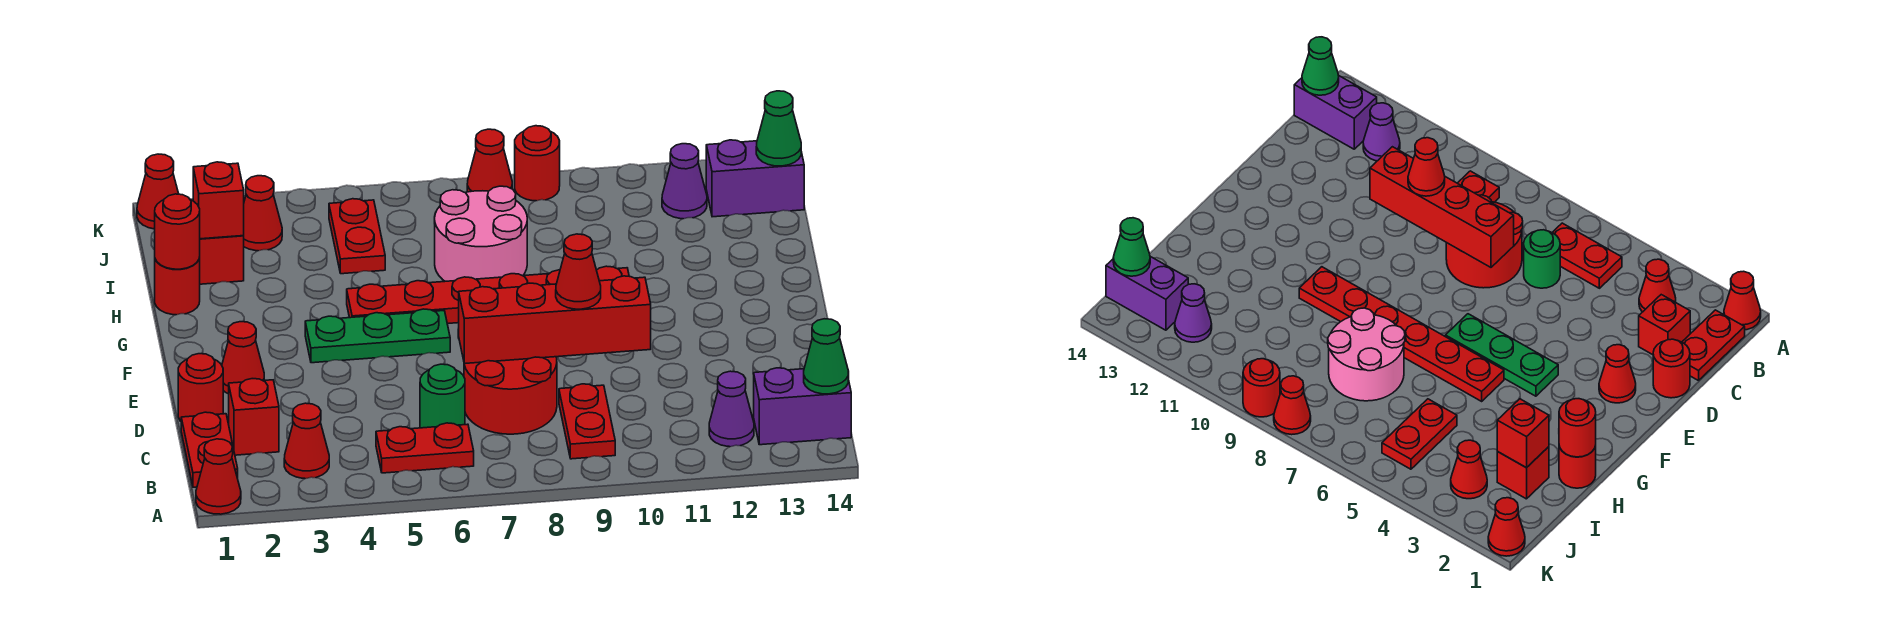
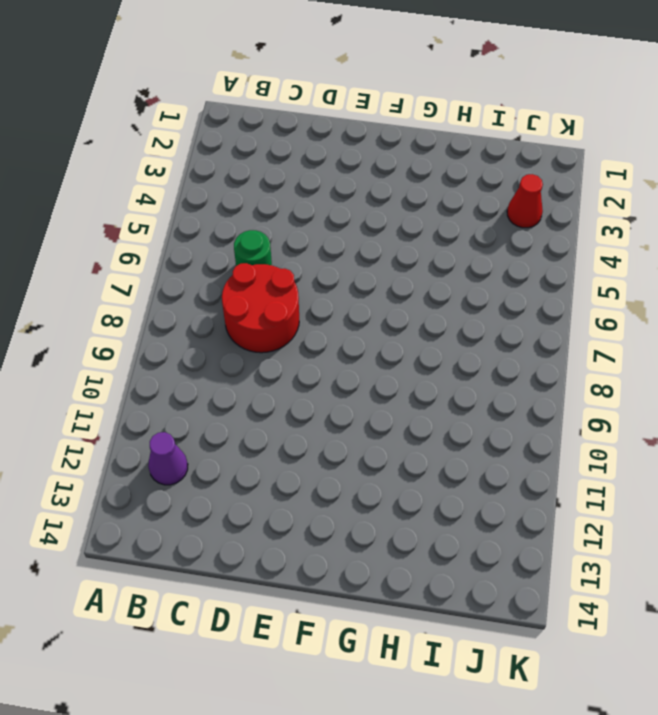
none -> red cone A1 level 1
none -> red plate B1:C1 level 1
none -> red cone B3 level 1
none -> red plate B5:B6 level 1

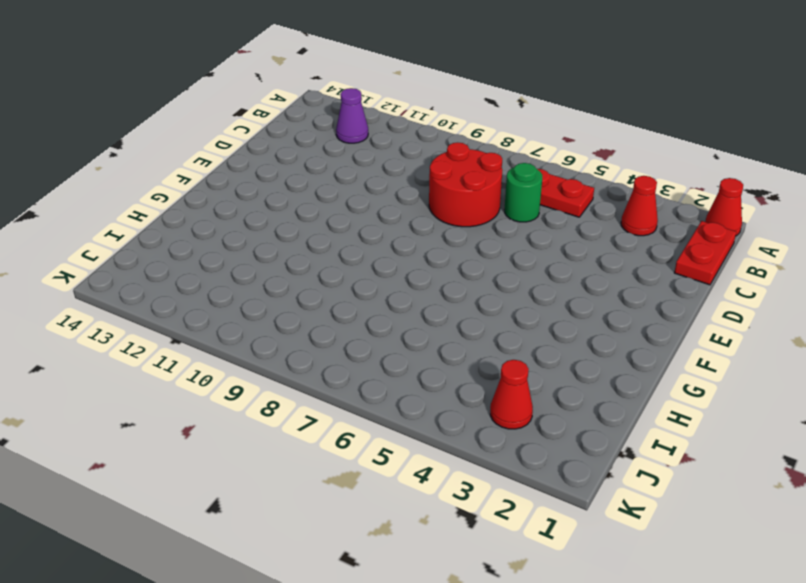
none -> red plate B9:C9 level 1
none -> purple brick B13:B14 level 1
none -> red brick C2 level 1
none -> red round brick D1 level 1

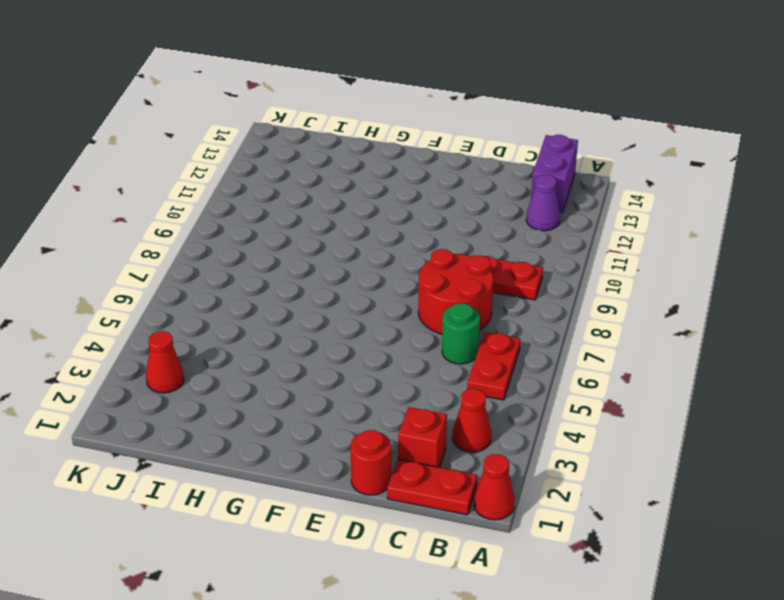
none -> red cone E2 level 1
none -> green plate F4:F6 level 1
none -> red plate G5:G10 level 1
none -> red round brick H1 level 1

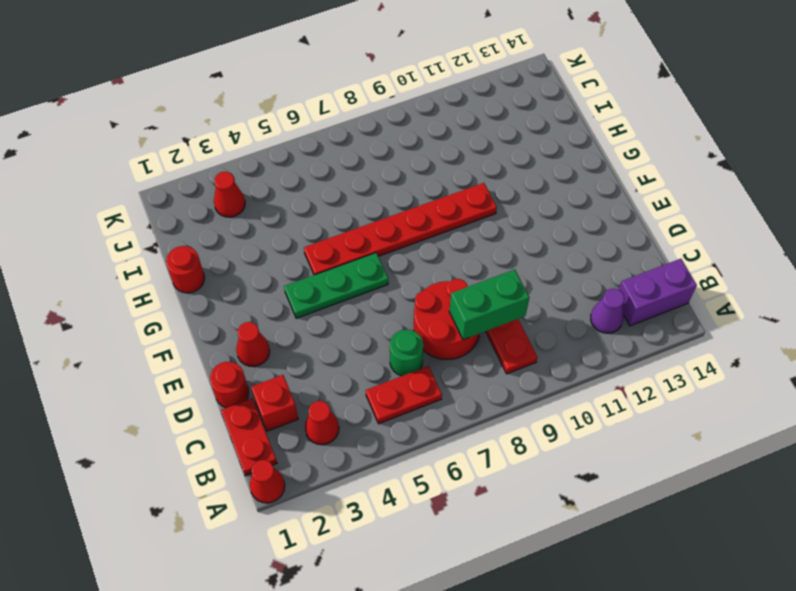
green brick C8:C9 level 2 -> none
none -> pink round brick H7:I8 level 1
none -> red brick I2 level 1
none -> red plate I5:J5 level 1
none -> purple cone J12 level 1

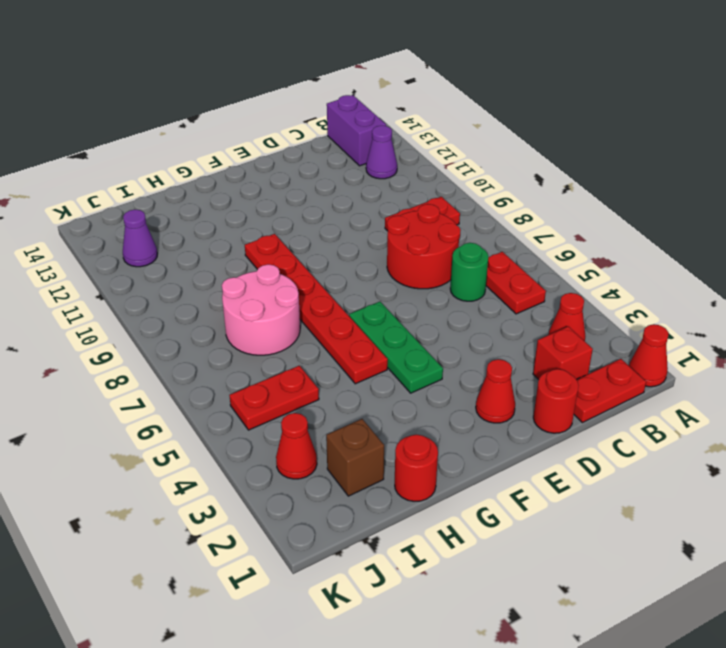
brown brick I2 level 1 -> red brick I2 level 1
none -> purple brick J13:J14 level 1
none -> red cone K1 level 1
none -> red cone K8 level 1
none -> red round brick K9 level 1

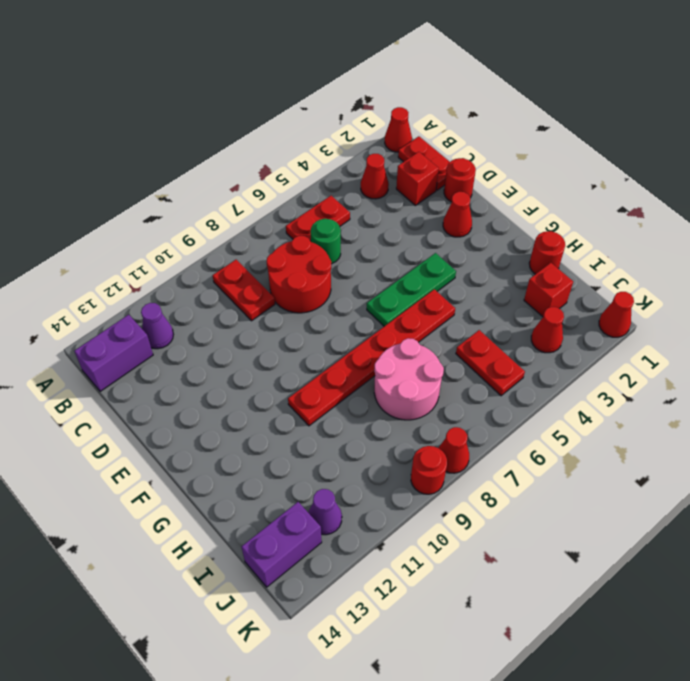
none -> green cone B14 level 2
none -> red brick D7:D10 level 2
none -> red round brick H1 level 2
none -> red brick I2 level 2

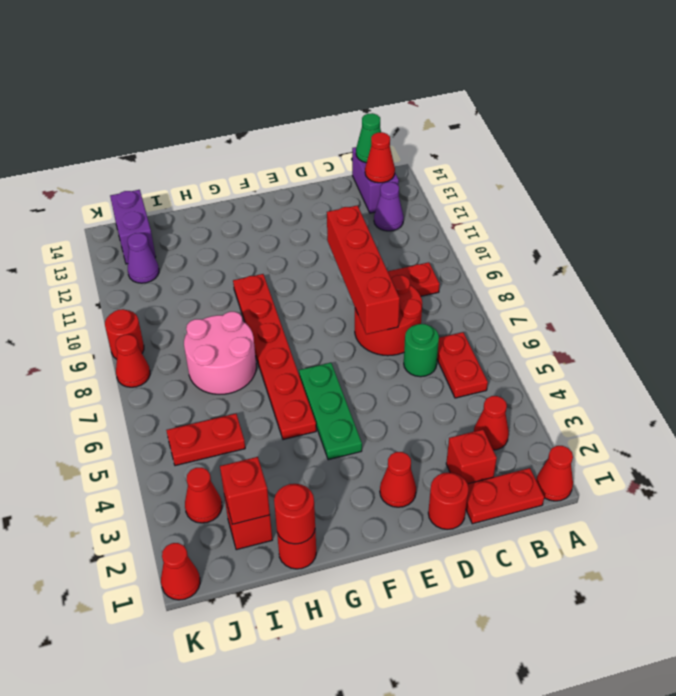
red cone B13 level 2 -> red cone D9 level 3
none -> green cone J14 level 2

